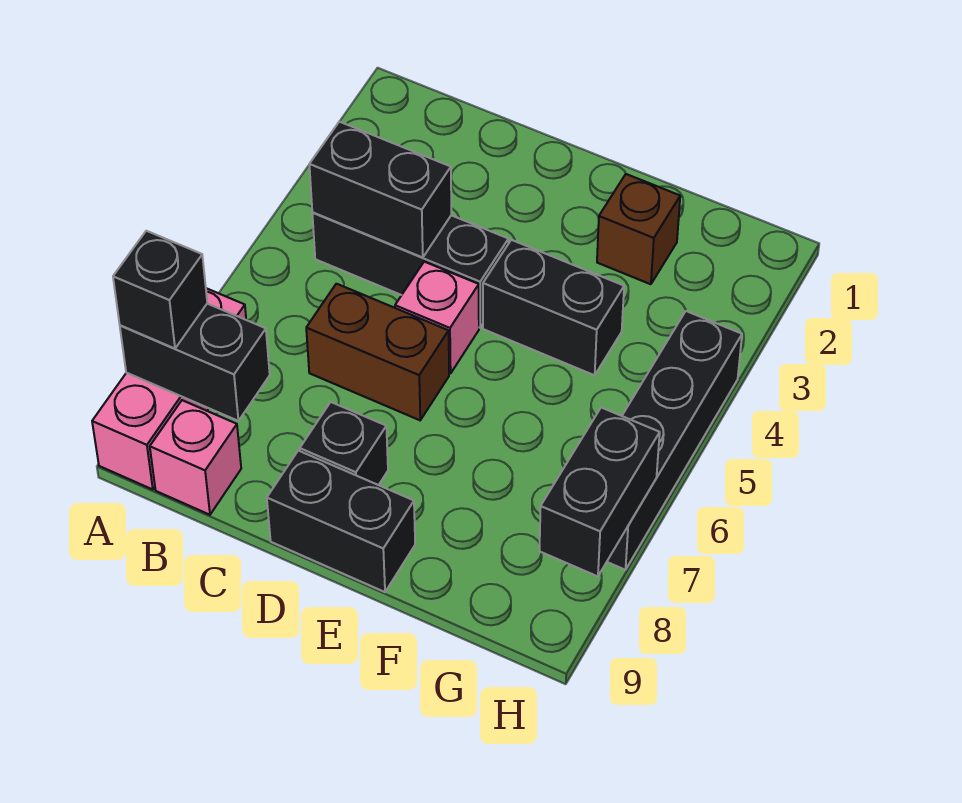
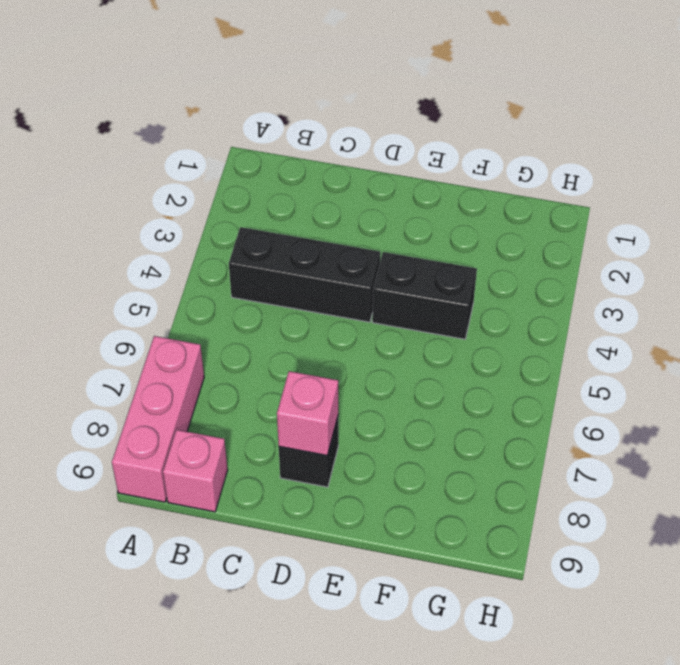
pink brick D8 level 2 -> pink brick D5 level 1
none -> brown brick C6:D6 level 1
none -> black brick D9:E9 level 1
none -> brown brick F2 level 1

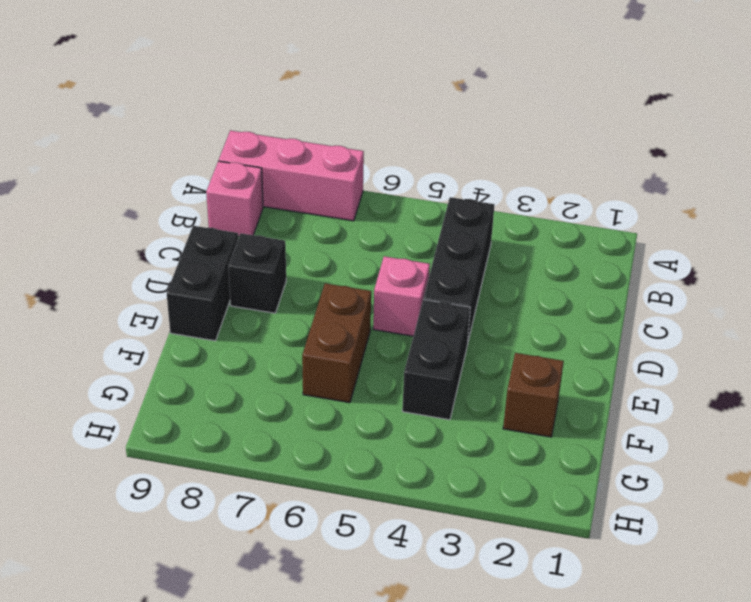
brown brick E6:F6 level 1 -> brown brick C6:D6 level 1
none -> black brick H4:H7 level 1
none -> black brick A8:B8 level 2
none -> black brick B4:C4 level 2

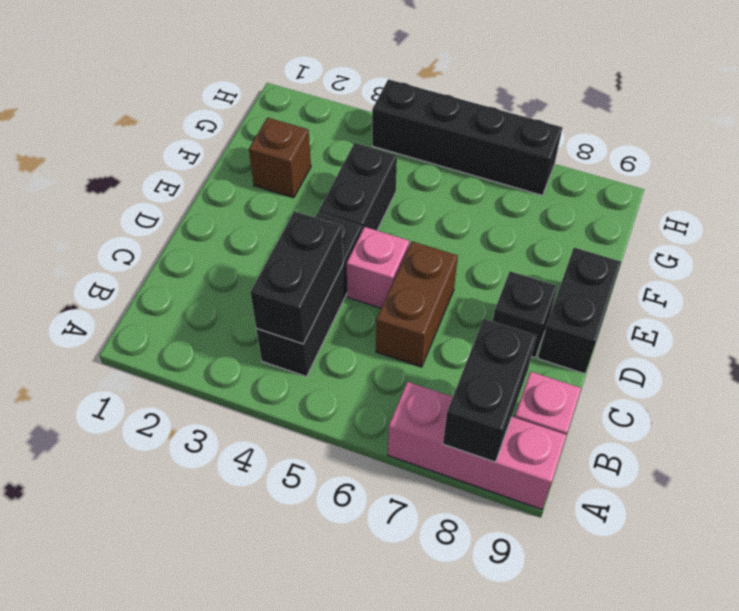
none -> black brick H7:H8 level 2
none -> black brick A8 level 3

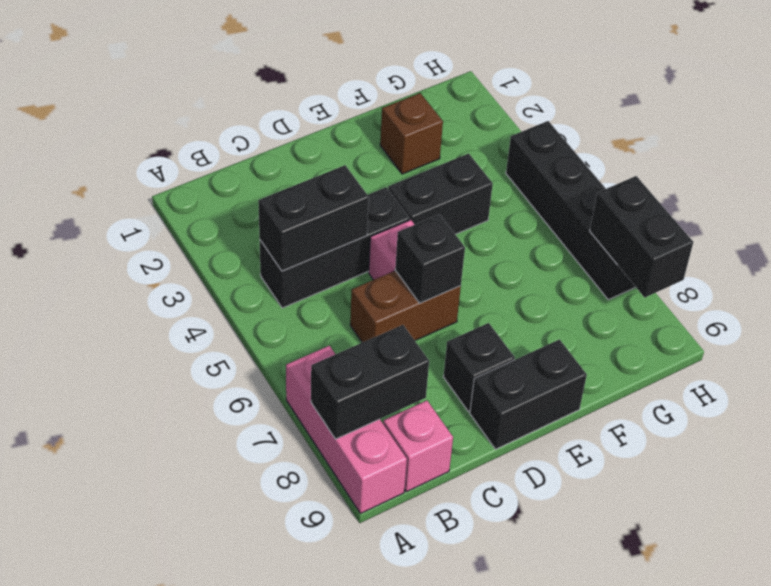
black brick D6 level 2 -> black brick A8 level 3

